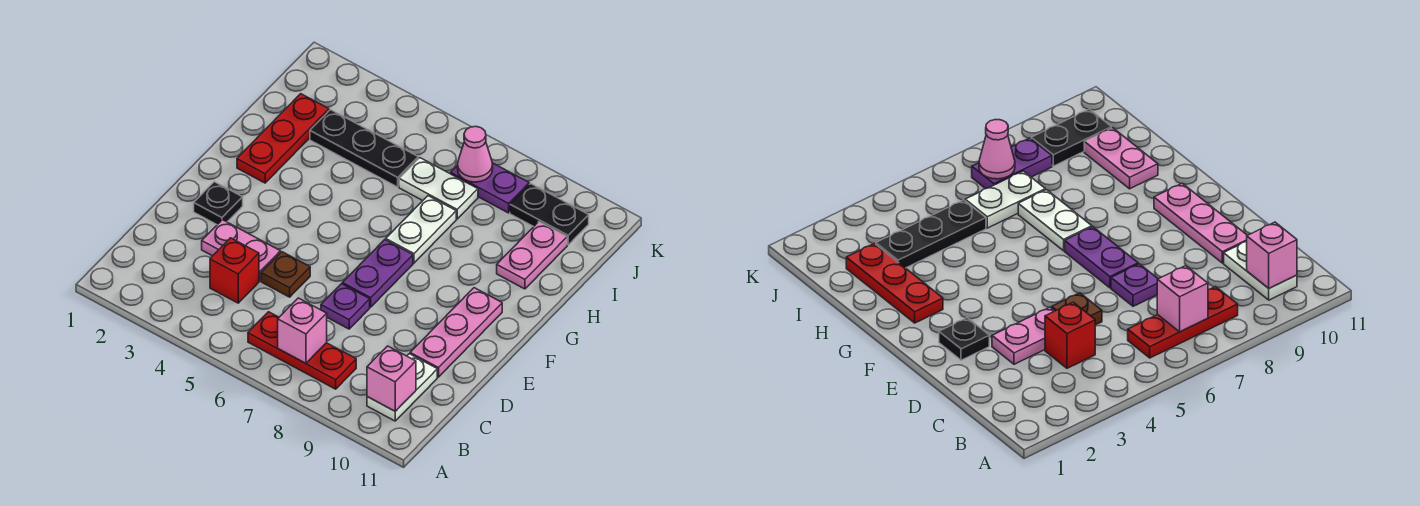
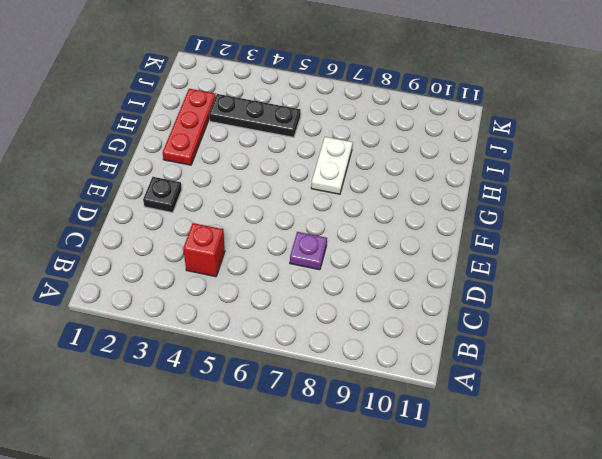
none -> red plate B6:B8 level 1
none -> white plate B10:C10 level 1
none -> pink plate D3:D4 level 1

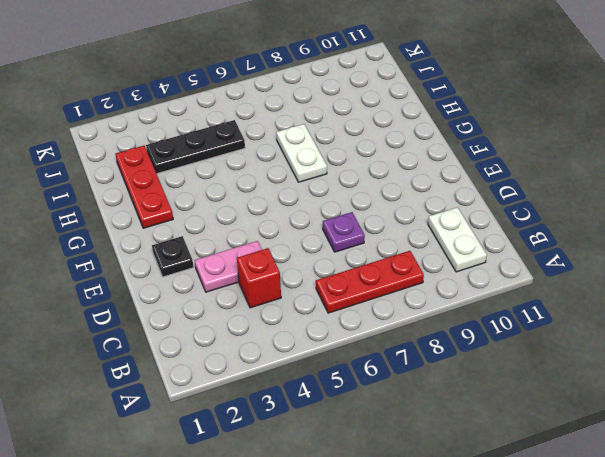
none -> brown plate D5 level 1
none -> pink plate D10:F10 level 1
none -> purple plate E7:F7 level 1

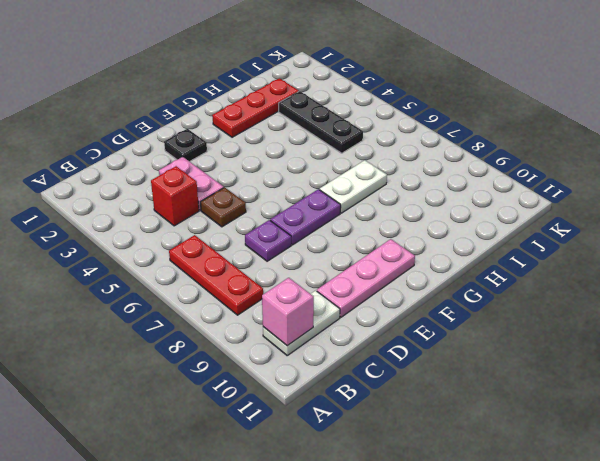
none -> pink plate H10:I10 level 1
none -> white plate I6:I7 level 1
none -> purple plate J7:J8 level 1

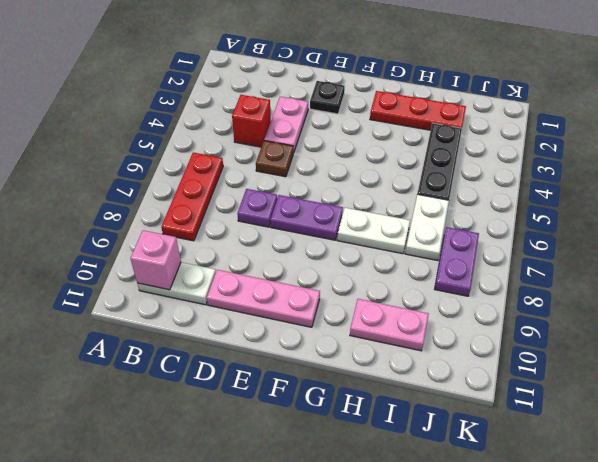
none -> black plate J9:J10 level 1
none -> pink brick B7 level 2
none -> pink cone J7 level 2

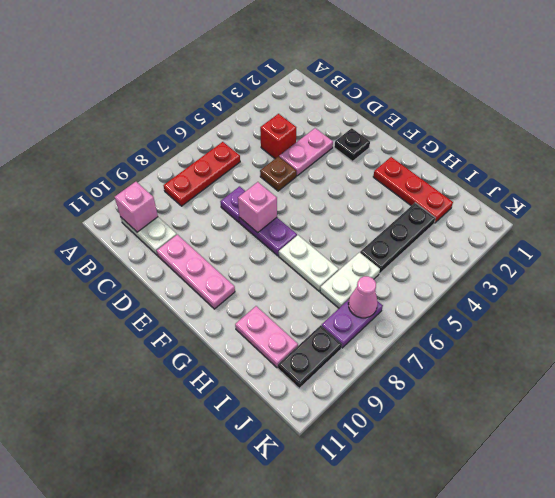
pink brick E7 level 2 -> pink brick B7 level 2

